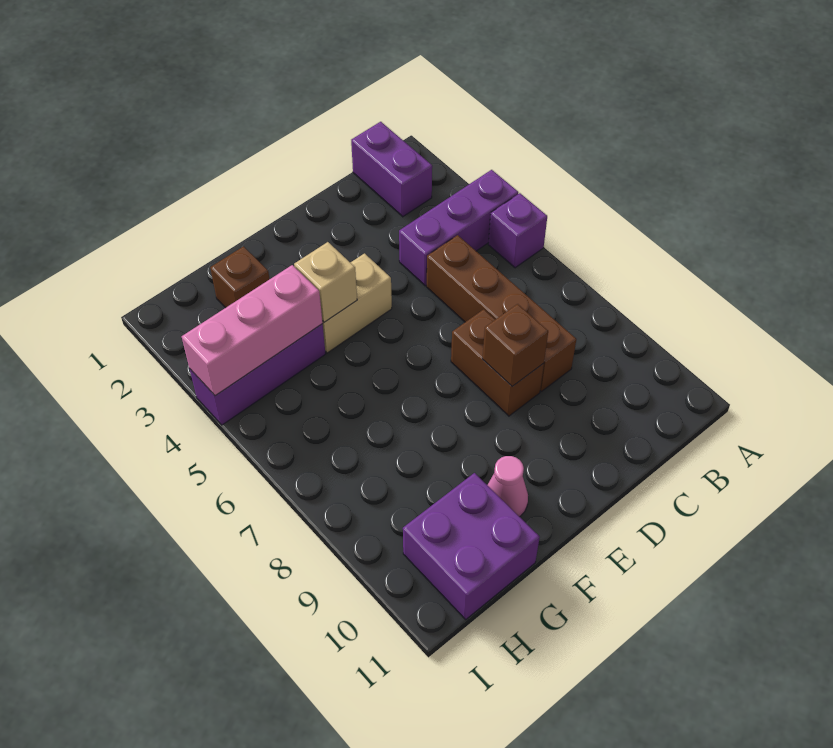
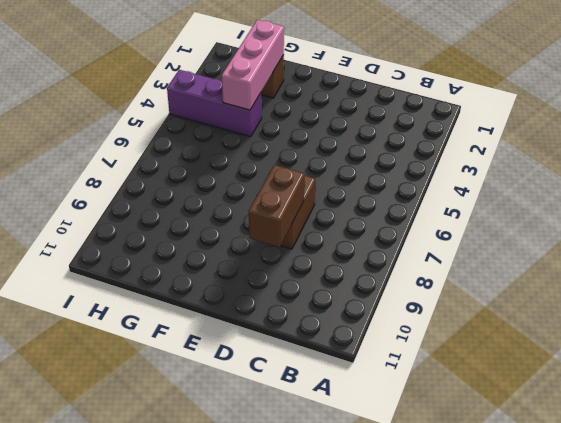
brown brick D8:D9 level 2 -> brown brick D8 level 2
pink brick G2:G4 level 2 -> pink brick G4:I4 level 2
none -> purple brick A4:C4 level 1
none -> purple brick A5 level 1
none -> purple brick B1:B2 level 1

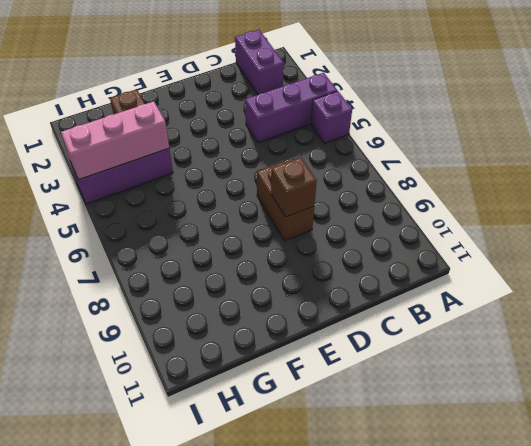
none -> brown brick C5:C8 level 1
none -> tan brick E4:F4 level 1
none -> pink cone F10 level 1

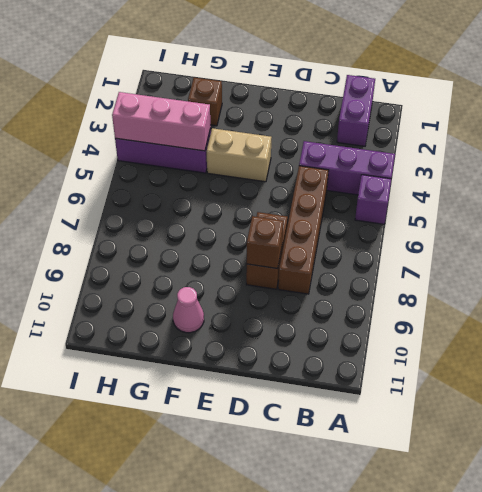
none -> purple brick G10:H11 level 1
none -> tan brick F4 level 2

